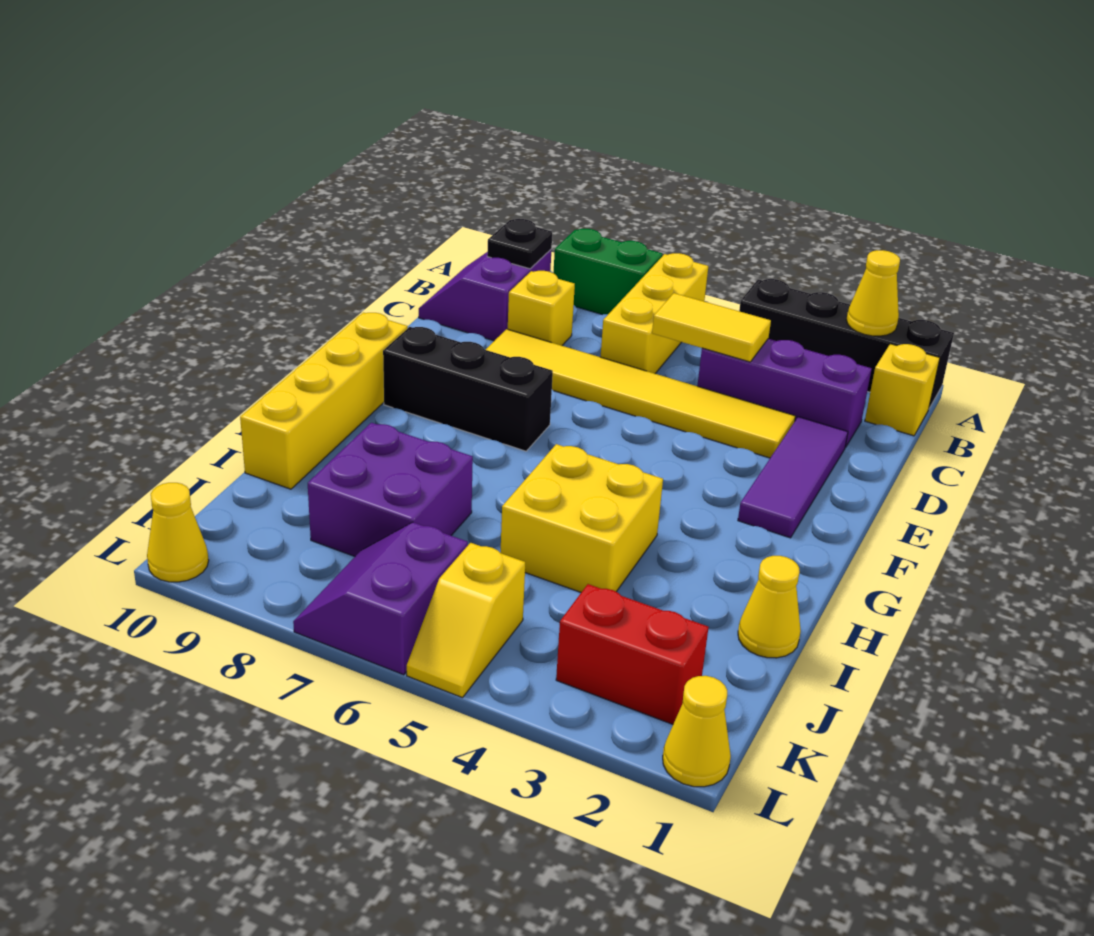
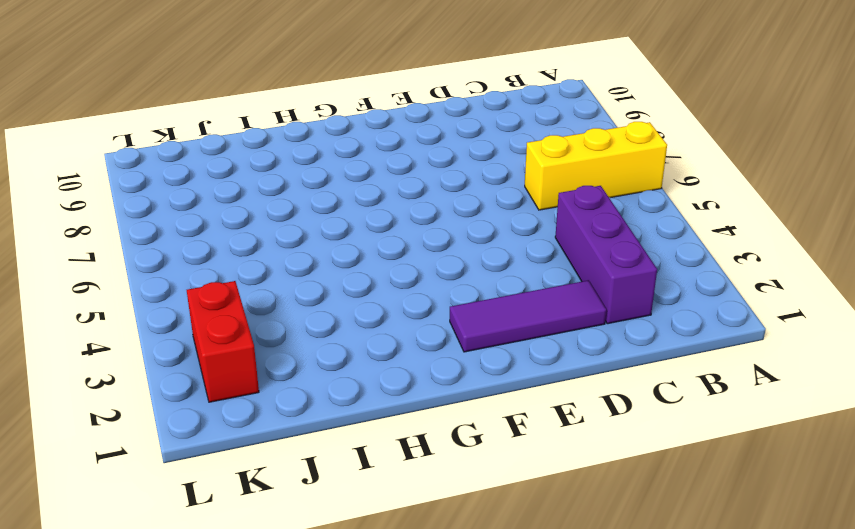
none -> black brick A1:A4 level 1
none -> green brick A7:A8 level 1
none -> yellow brick B1 level 1

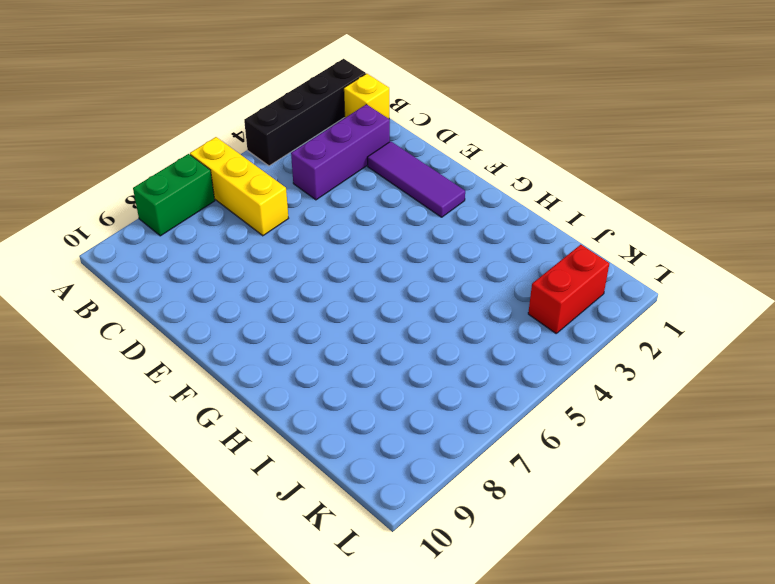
none -> purple slope B9:C10 level 1 top 9
none -> yellow brick C8 level 1
none -> yellow tile D3:D8 level 1

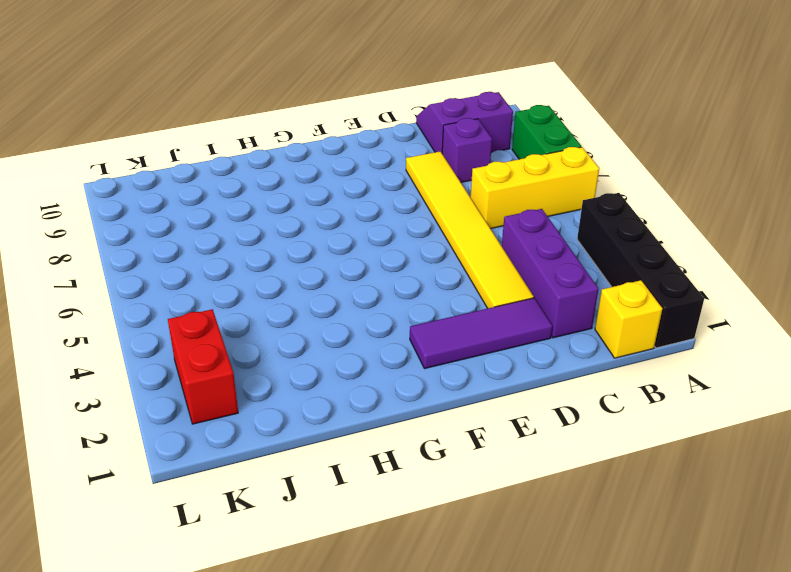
purple brick C8 level 1 -> yellow brick C8 level 1
none -> black brick F7:F9 level 1
none -> yellow brick F10:I10 level 1
none -> yellow brick H4:I5 level 1

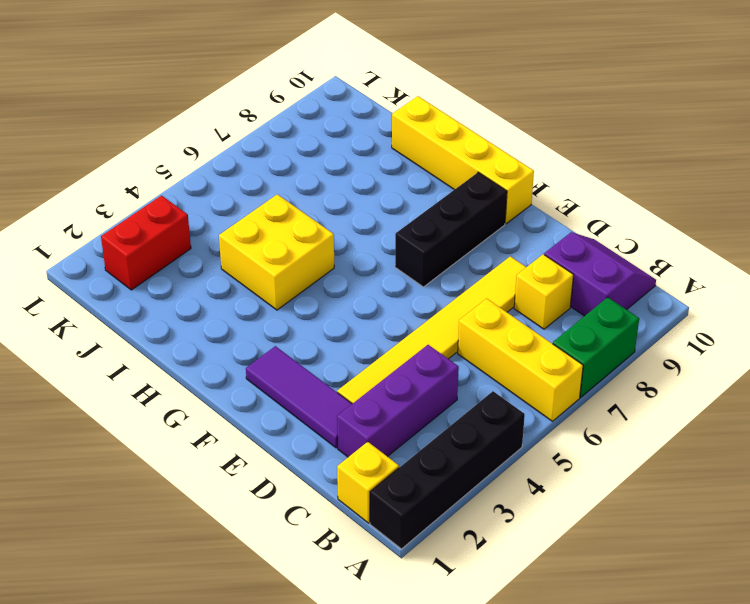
none -> yellow cone I1 level 1
none -> purple brick I7:J8 level 1
none -> yellow slope K5:L5 level 1 top K

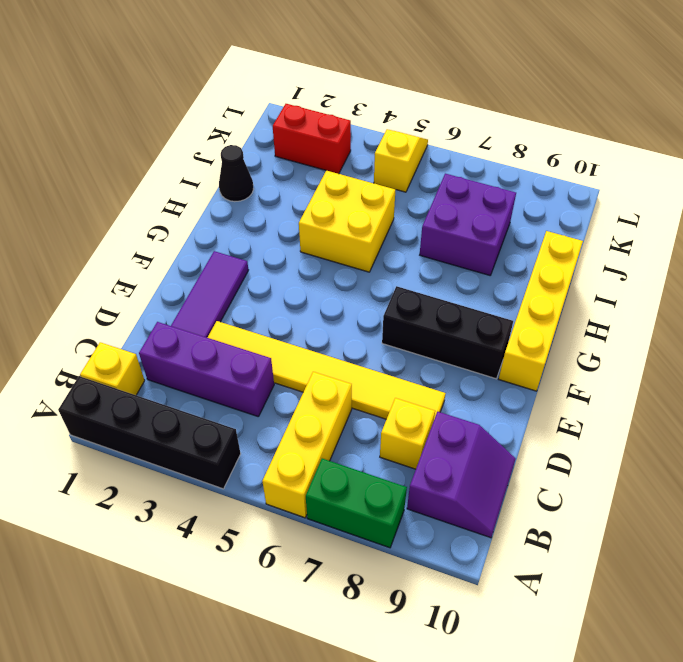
black cone I1 level 1 -> yellow cone I1 level 1
none -> purple slope K6:L7 level 1 top 6
none -> yellow cone L1 level 1
none -> yellow cone L10 level 1

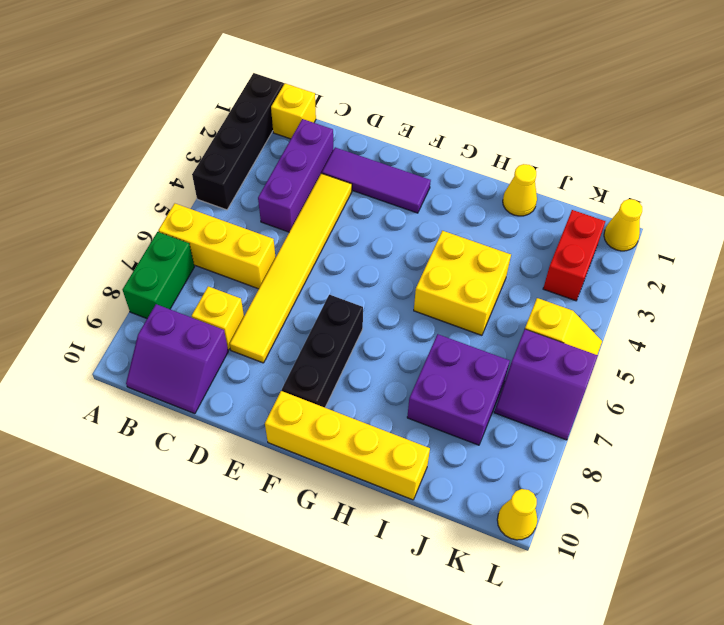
none -> yellow cone A2 level 2
none -> black plate B9 level 2
none -> yellow tile C4:C5 level 2

